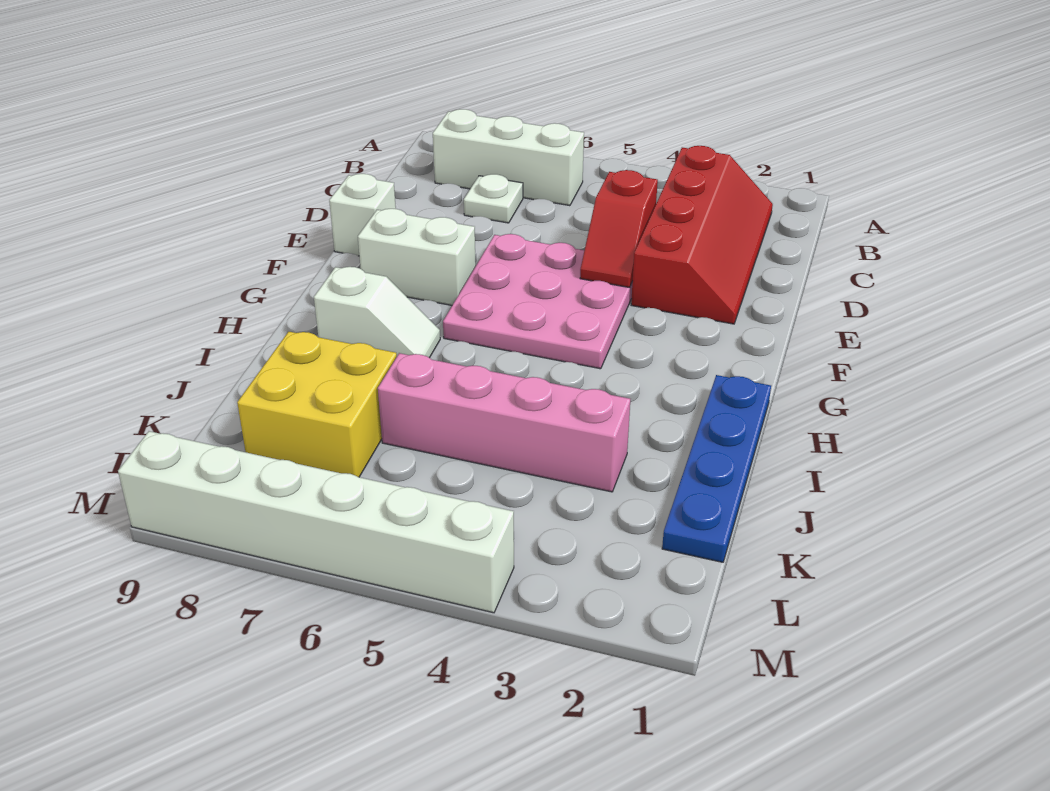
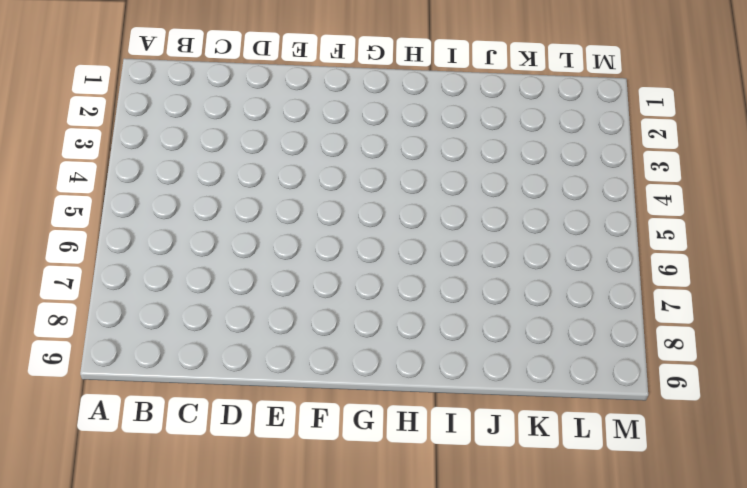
none -> red slope B2:E3 level 1 top 3
none -> white brick B6:B8 level 1
none -> white plate C7 level 1

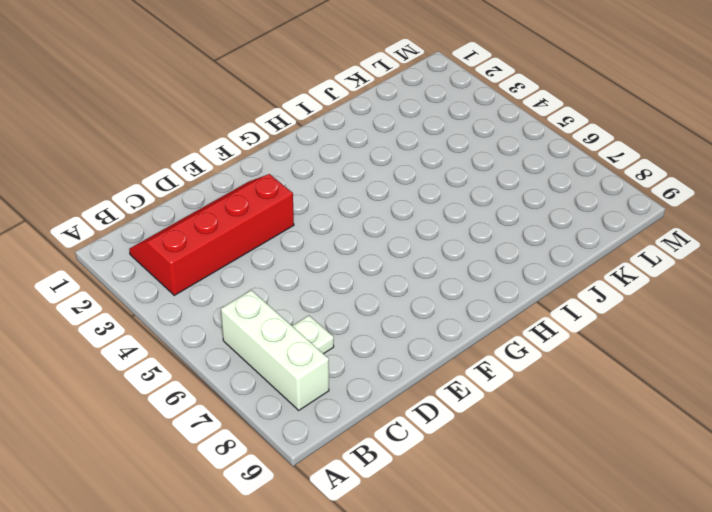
none -> pink plate E4:G6 level 1
none -> white brick E9 level 1
none -> white brick F7:F8 level 1

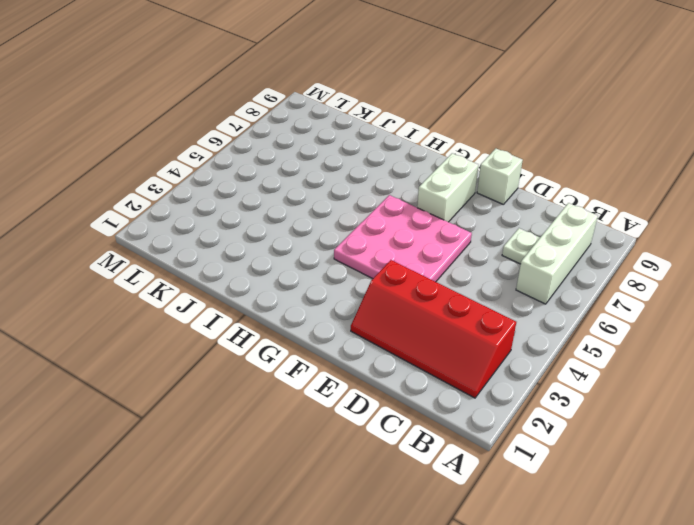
none -> blue plate H1:K1 level 1
none -> white slope H7:H8 level 1 top 8
none -> pink brick J3:J6 level 1

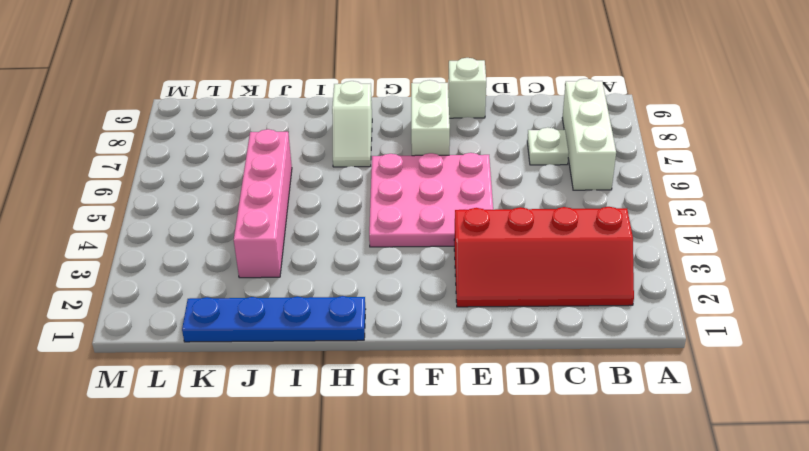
none -> yellow brick J7:K8 level 1
none -> white brick M4:M9 level 1
none -> red slope D4:E4 level 2 top D

